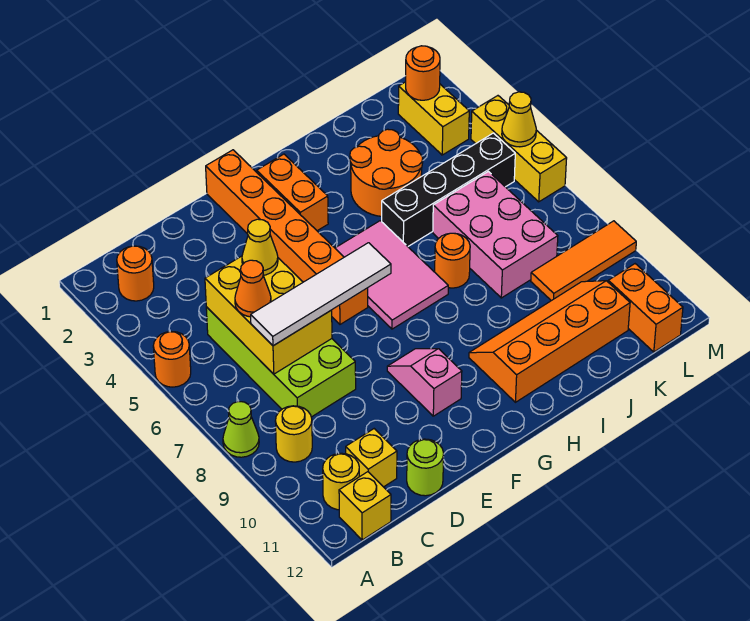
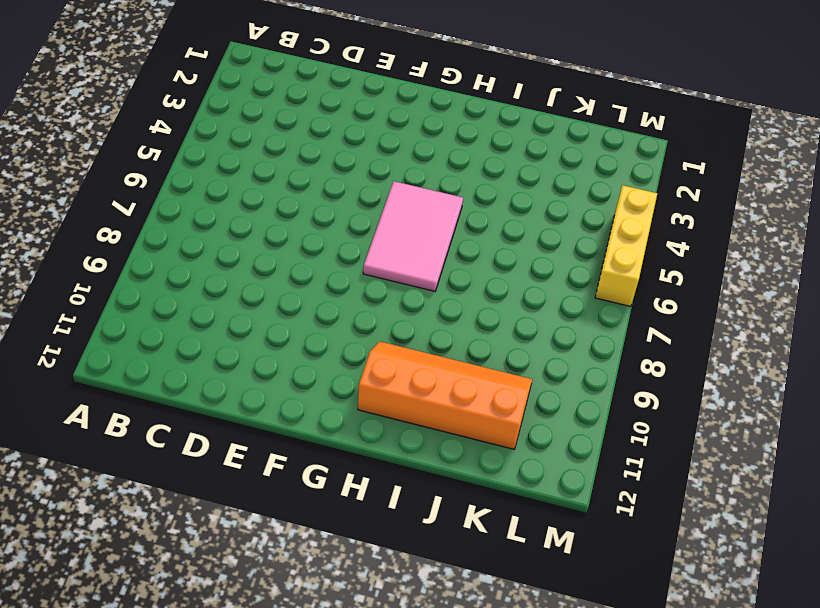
none -> orange round brick A5 level 1
none -> lime cone A8 level 1
none -> orange round brick B2 level 1

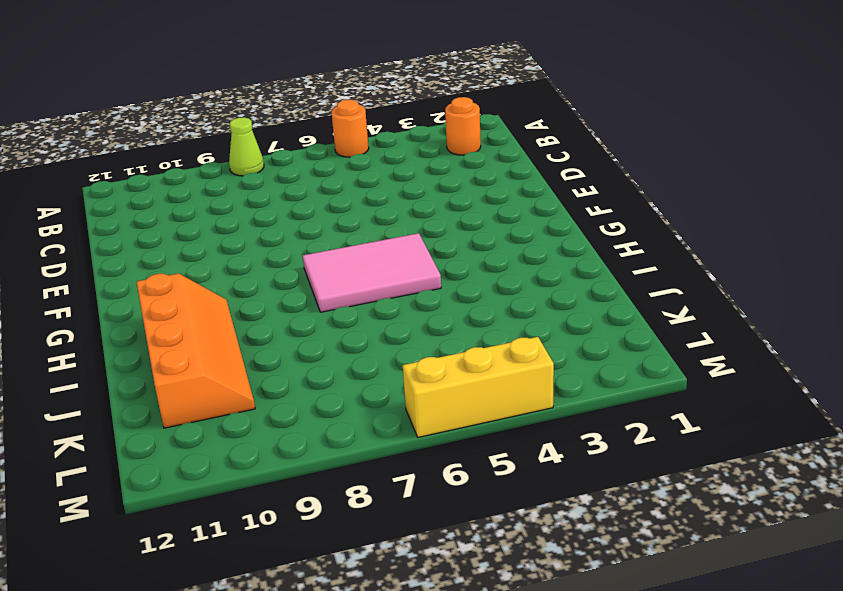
none -> yellow round brick B9 level 1
none -> yellow round brick B11 level 1
none -> yellow brick B12 level 1

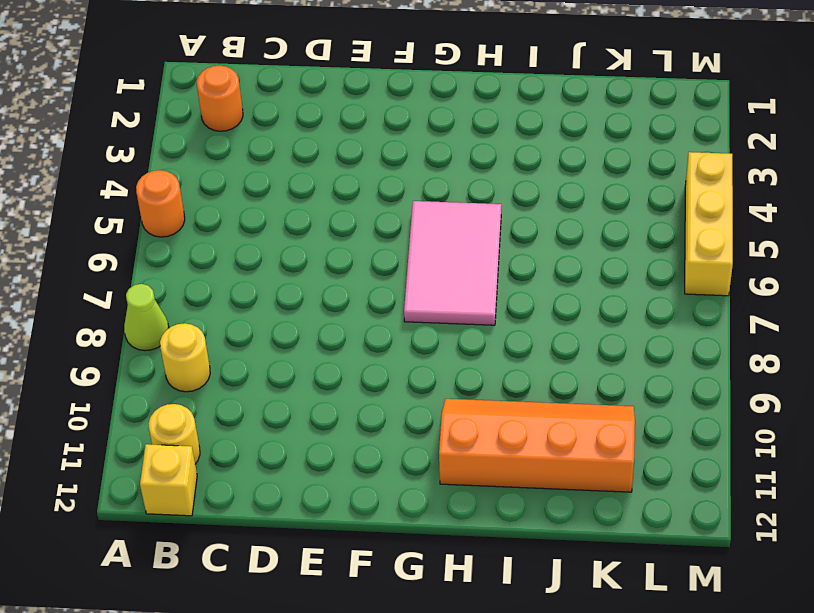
none -> lime brick C5:D8 level 1
none -> yellow brick C11 level 1
none -> lime round brick D12 level 1

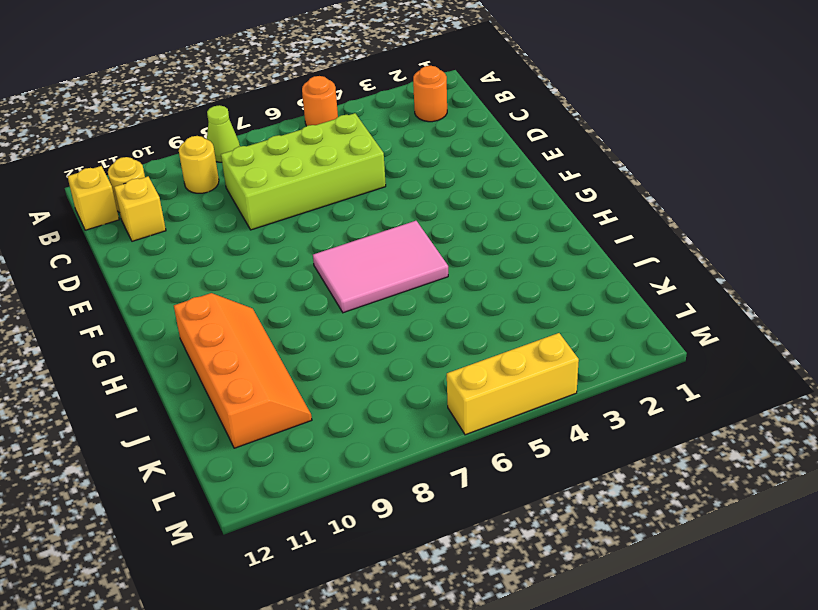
none -> lime round brick D12 level 1
none -> orange brick F1:F6 level 1
none -> pink slope F9:F10 level 1 top 10

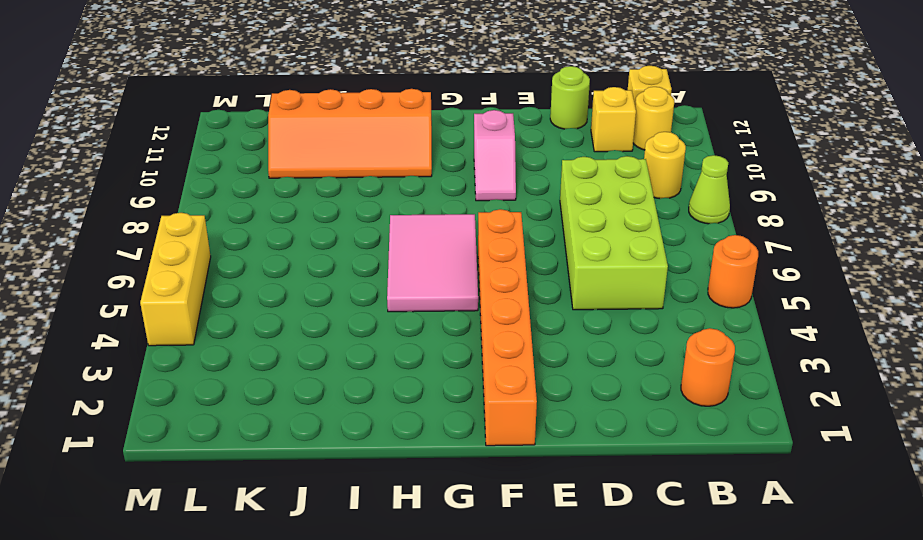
none -> orange brick G2:G3 level 1
none -> orange round brick I3:J4 level 1
none -> black brick I5:L5 level 1

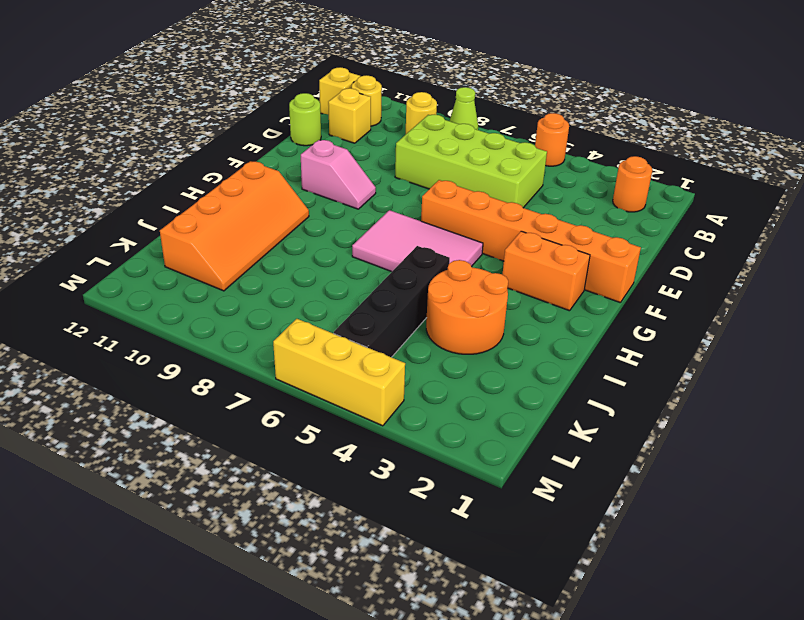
none -> orange round brick I7 level 1
none -> pink brick J6:K8 level 1
none -> orange tile K9:M9 level 1

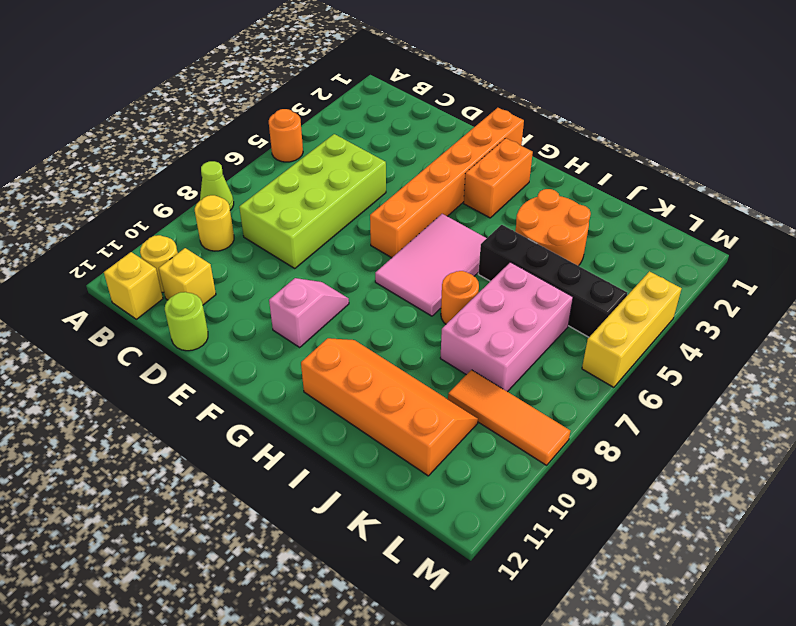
none -> orange round brick B2 level 1
none -> yellow brick L2:L3 level 1
none -> orange brick L11:L12 level 1

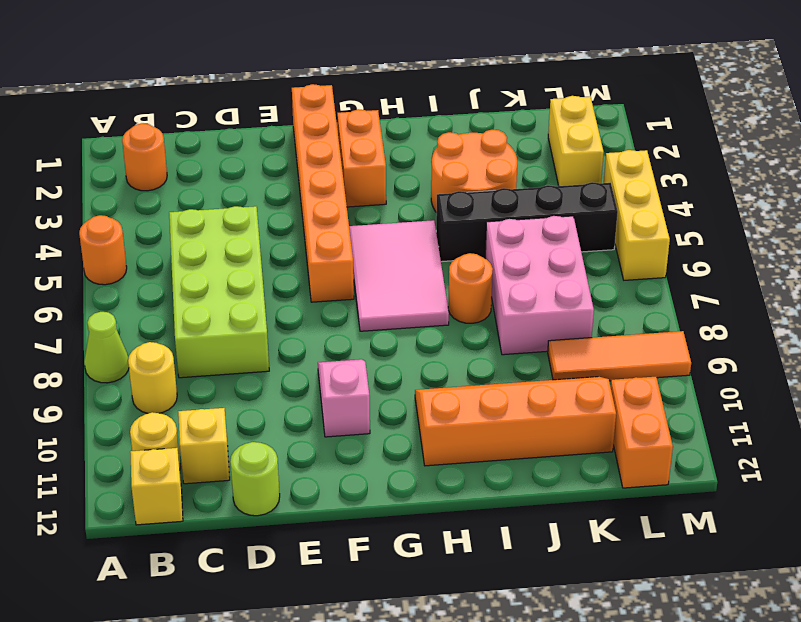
none -> yellow brick C5:D7 level 2
none -> orange round brick L2 level 2
none -> yellow cone M5 level 2

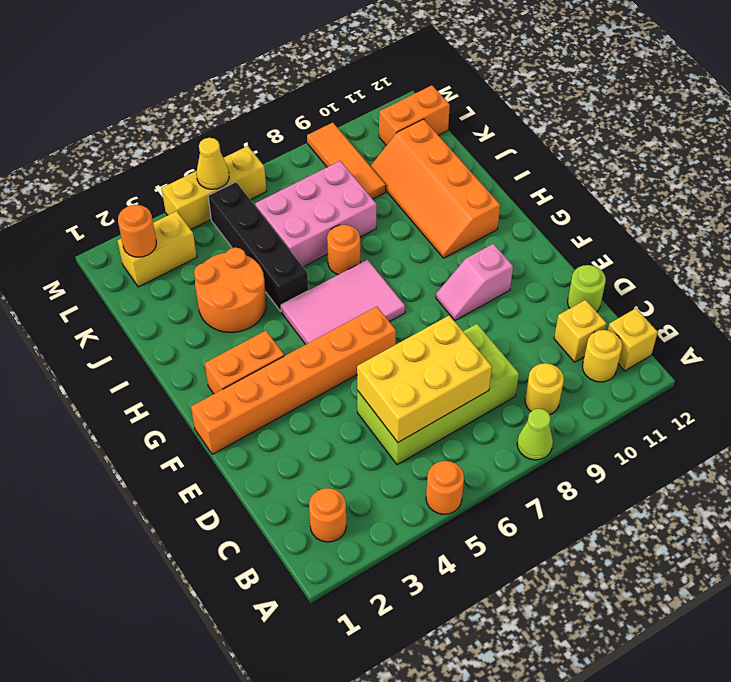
none -> orange cone C6 level 3
none -> white tile C7:F7 level 3
none -> yellow cone D5 level 3

